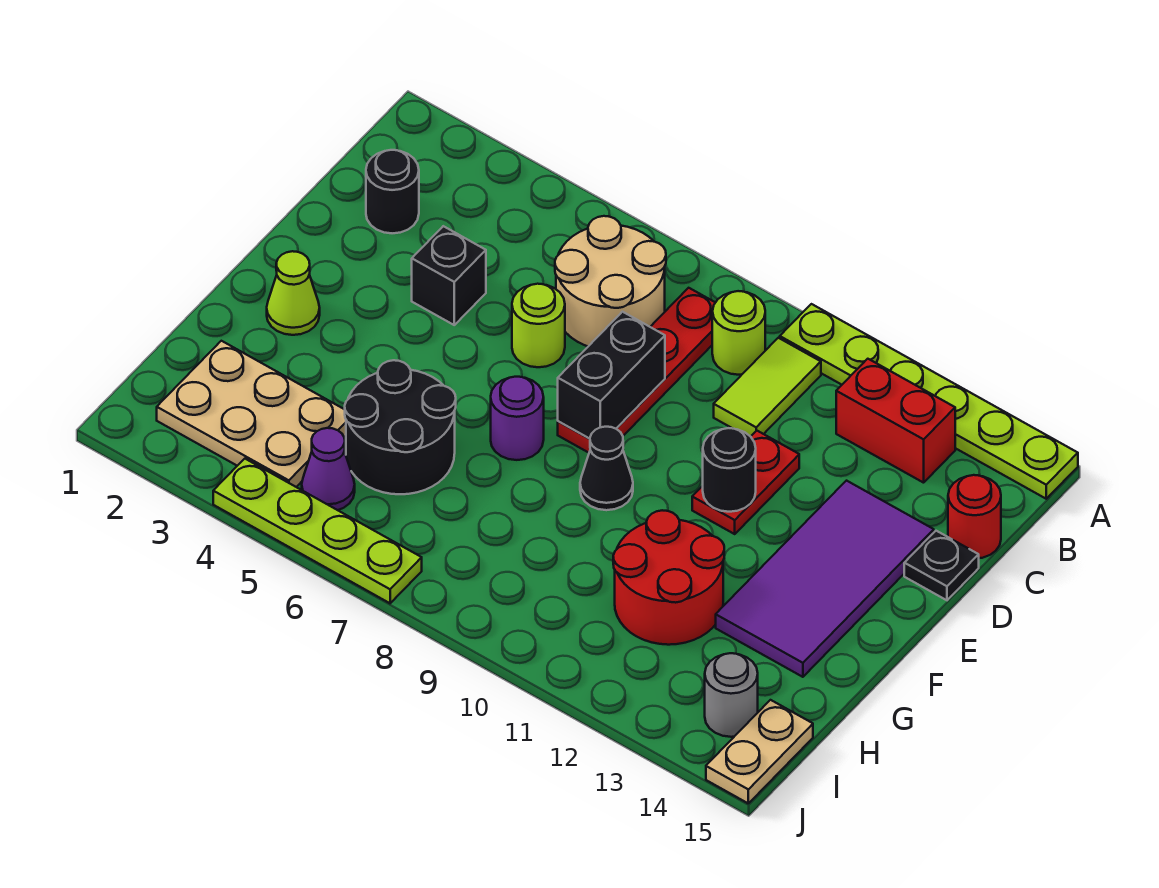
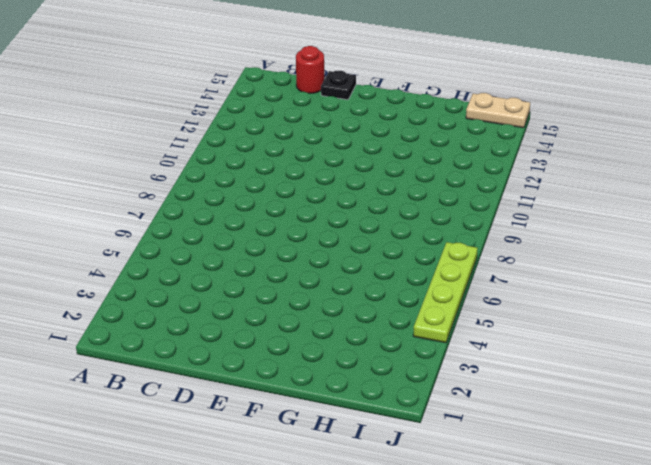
none -> lime plate A10:A15 level 1
none -> tan round brick B6:C7 level 1
none -> red plate B8:E8 level 1

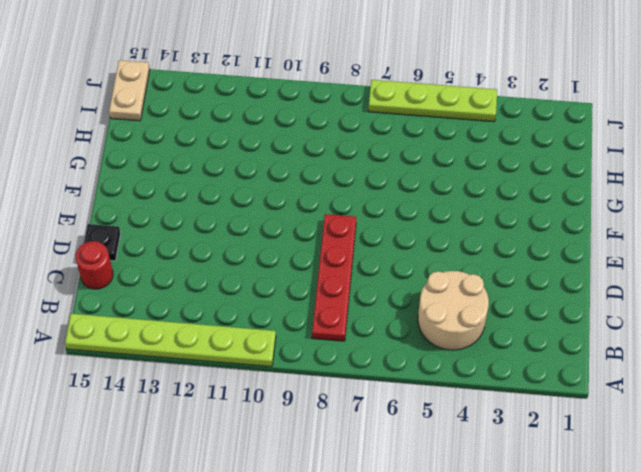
tan round brick B4:C5 level 1 -> tan round brick B6:C7 level 1
none -> lime round brick B9 level 1
none -> lime tile B10:C10 level 1
none -> red brick B12:B13 level 1

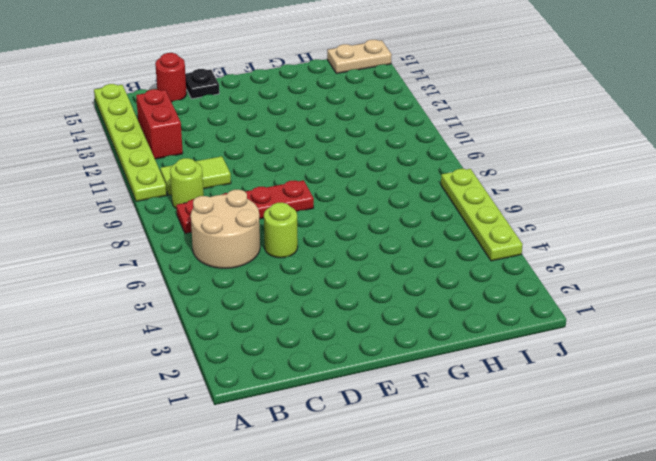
none -> black round brick C2 level 1
none -> black brick D4 level 1
none -> red plate D11:E11 level 1

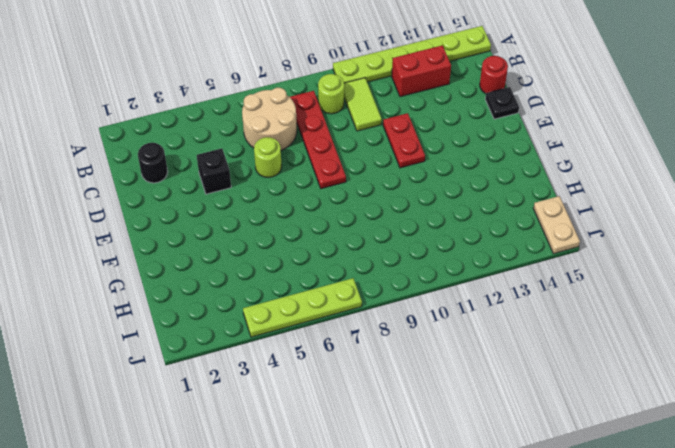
none -> purple tile D13:G14 level 1
none -> lime cone F2 level 1
none -> purple round brick F7 level 1

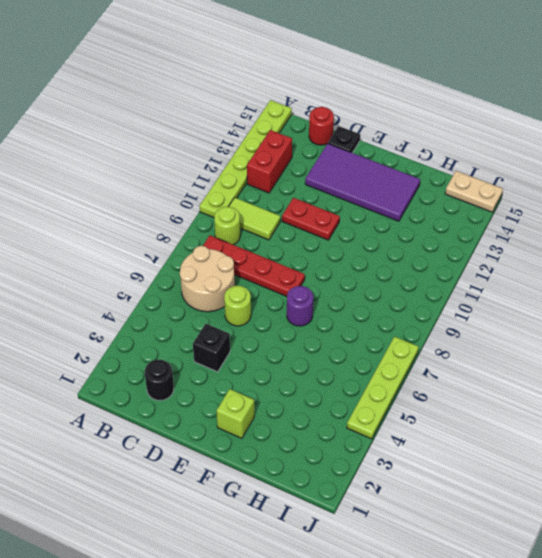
lime brick F2 level 1 -> lime cone F2 level 1
none -> black cone F9 level 1
none -> black round brick G5:H6 level 1
none -> red round brick G11:H12 level 1

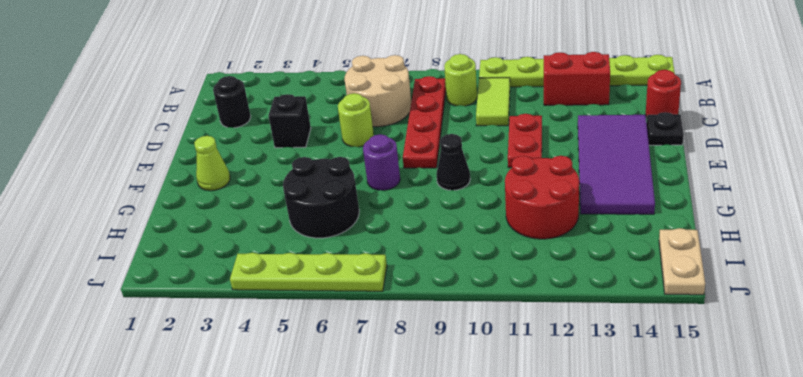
none -> tan plate H2:I4 level 1
none -> purple cone I5 level 1
none -> grey round brick I14 level 1

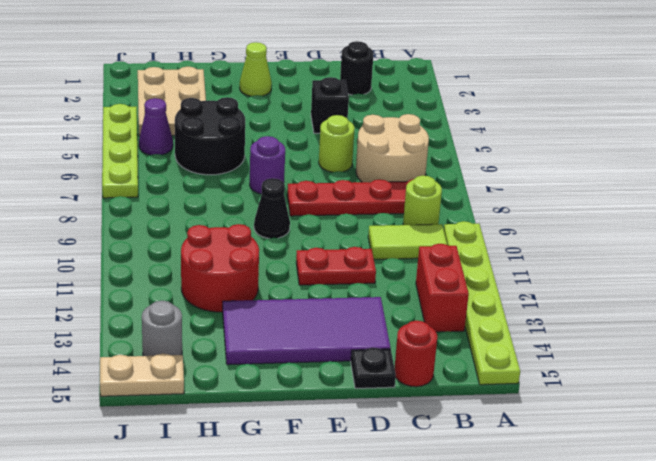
none -> black brick D8:E8 level 2
none -> black round brick E11 level 2

